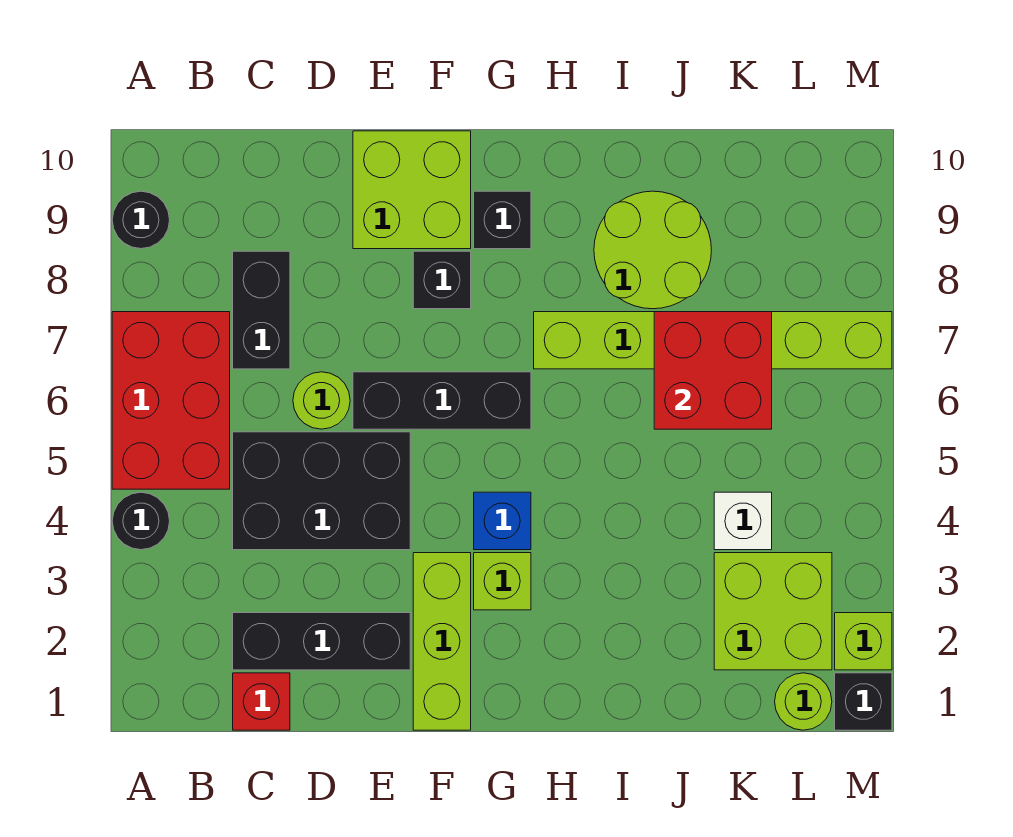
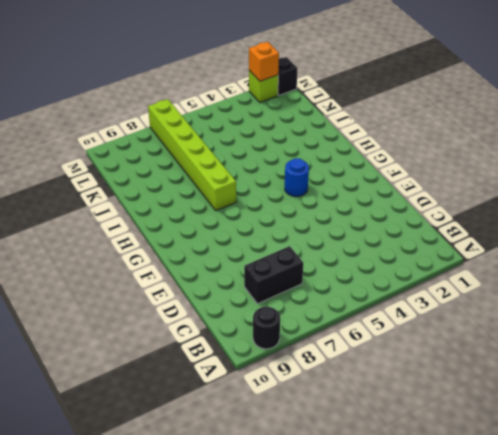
blue round brick G4 level 1 -> blue brick G4 level 1
orange brick M2 level 2 -> none
none -> black round brick A4 level 1
none -> red brick A5:B7 level 1
none -> red brick C1 level 1

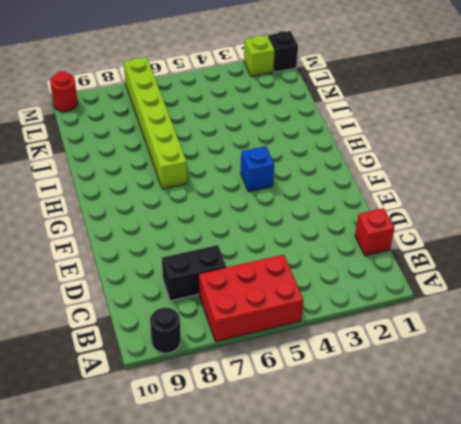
red round brick M10 level 1 -> none
none -> black round brick A4 level 1
none -> black brick C2:E2 level 1
none -> black brick C4:E5 level 1

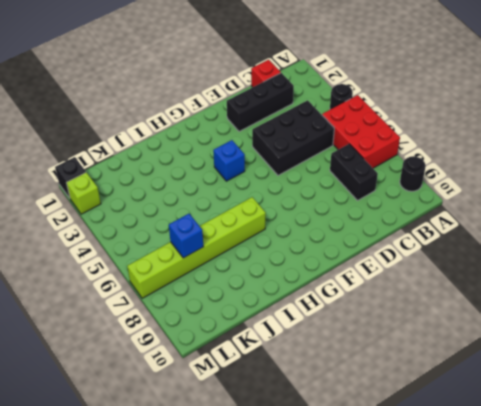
blue brick K7 level 2 -> red brick J6:K7 level 2
none -> lime round brick D6 level 1
none -> black brick E6:G6 level 1
none -> lime brick E9:F10 level 1

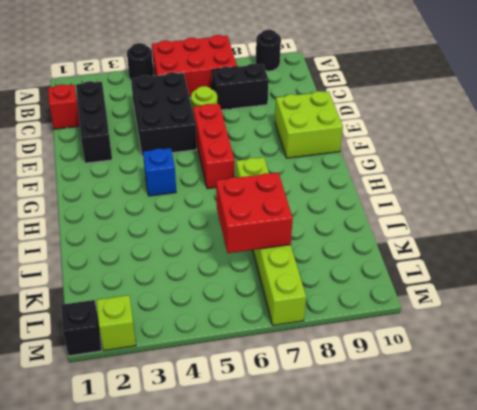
red brick E6:G6 level 1 -> black brick E6:G6 level 1
none -> lime brick F1:F3 level 1
none -> black brick F8 level 1
none -> lime brick G3 level 1

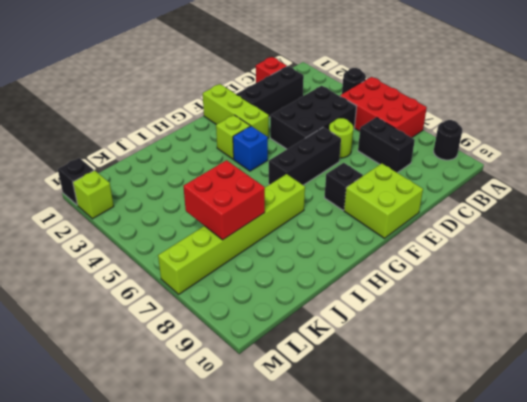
none -> black brick G9 level 1
none -> lime round brick I8:J9 level 1
none -> lime brick K2:L3 level 1

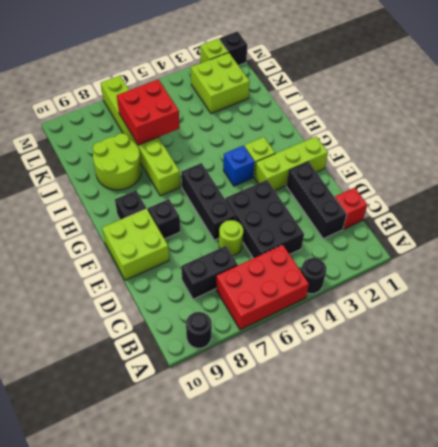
none -> white brick K4 level 1
none -> lime round brick L1 level 1

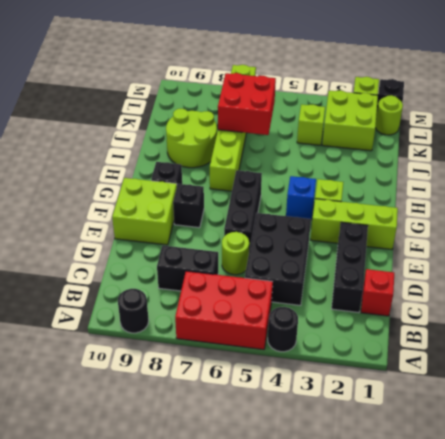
lime brick K4 level 1 -> white brick K4 level 1

